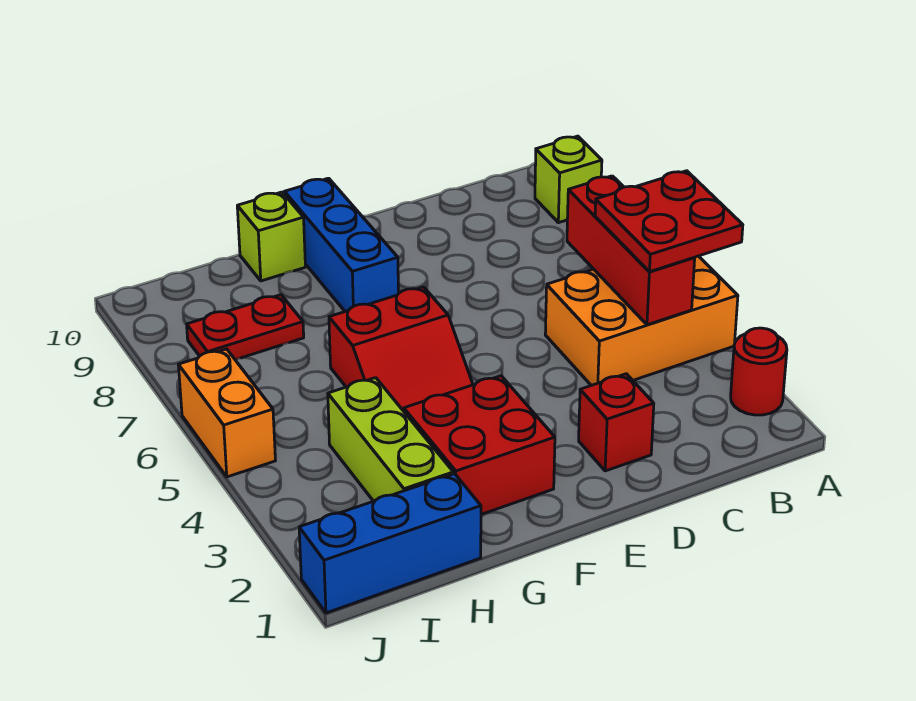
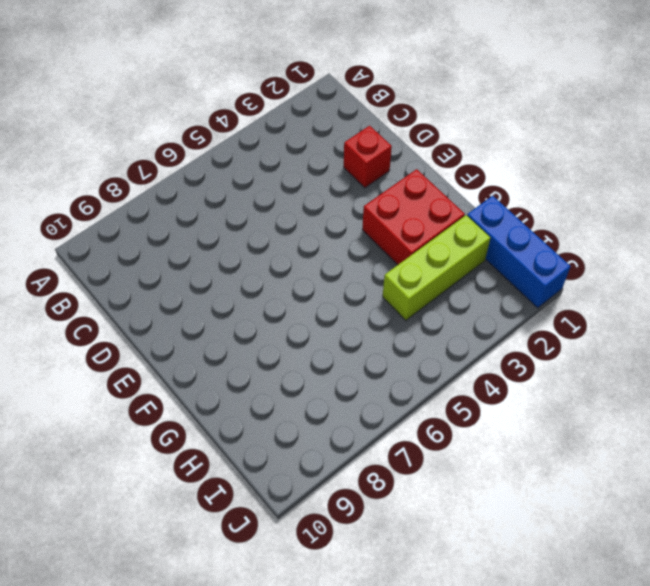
none -> red round brick A2 level 1
none -> orange brick A4:C5 level 1
none -> lime brick A9 level 1

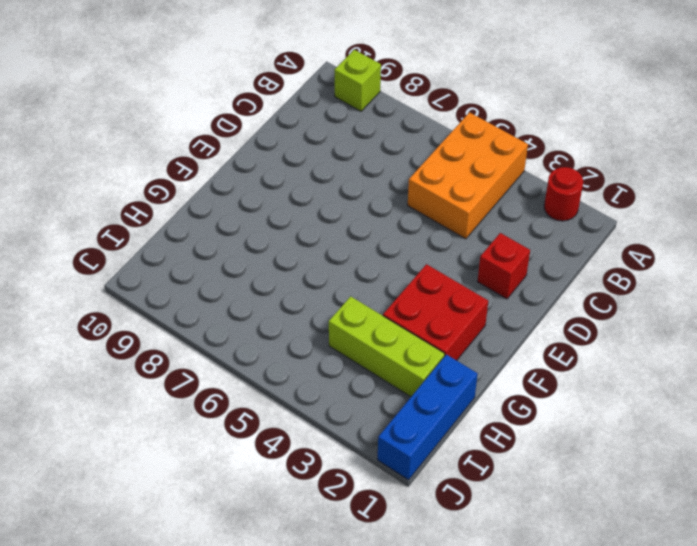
none -> red slope F5:G6 level 1 top 6
none -> blue brick F8:F10 level 1
none -> lime brick G10 level 1

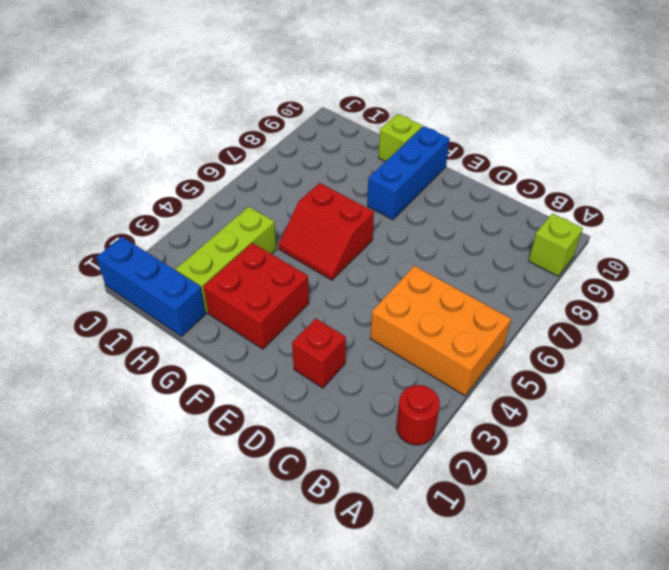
none -> red plate H8:I8 level 1
none -> orange brick J5:J6 level 1
none -> red brick B4:B6 level 2

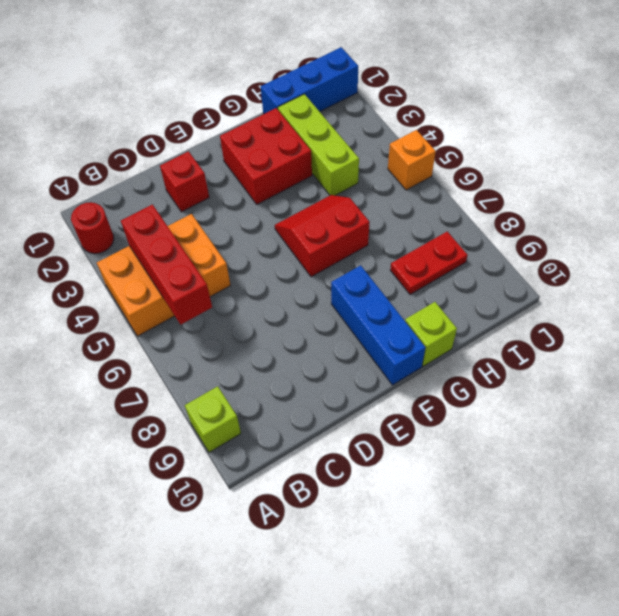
orange brick J5 level 1 -> orange brick J5:J6 level 1
none -> red plate A4:B5 level 3

